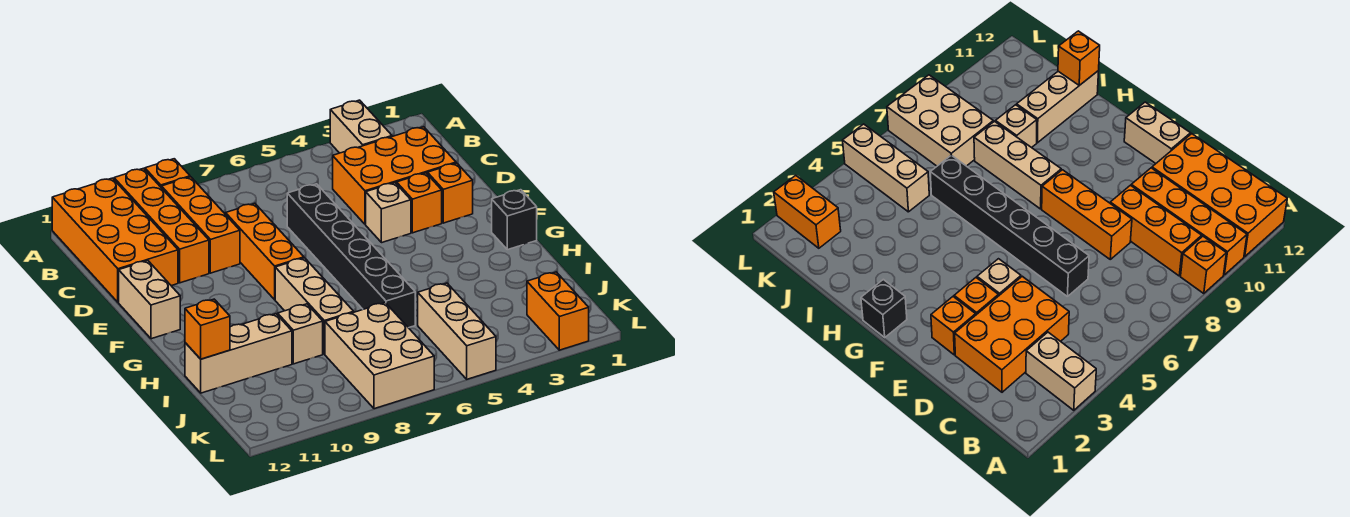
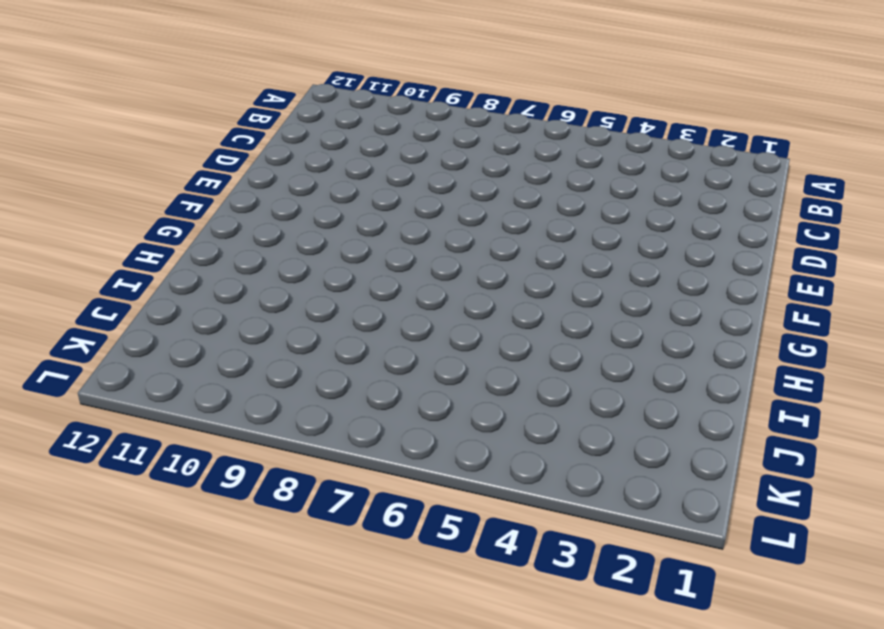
none -> tan brick A3:B3 level 1
none -> orange brick A9 level 1
none -> orange brick A10:D10 level 1

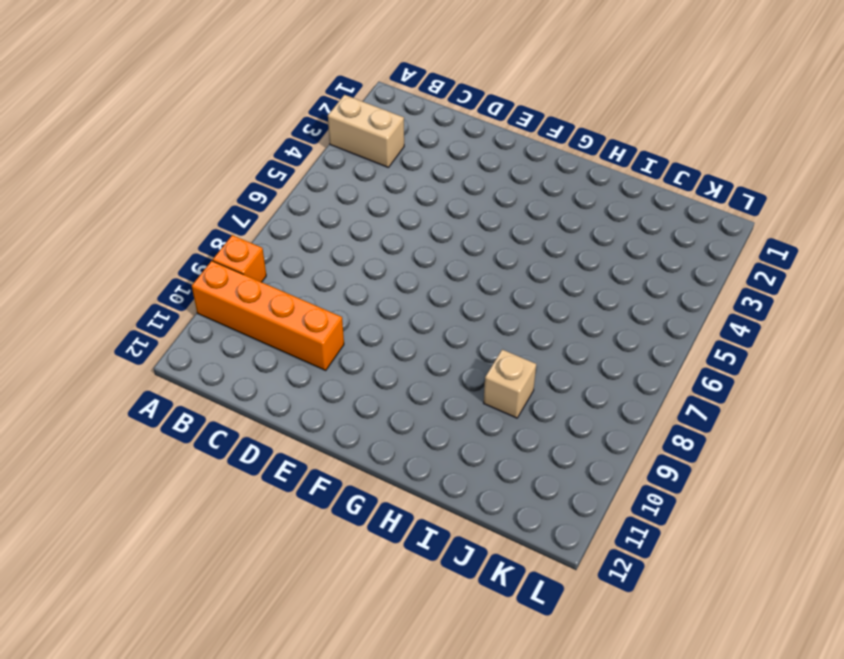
none -> orange brick A11:D12 level 1
none -> orange brick B9:D9 level 1
none -> orange brick C2:D4 level 1

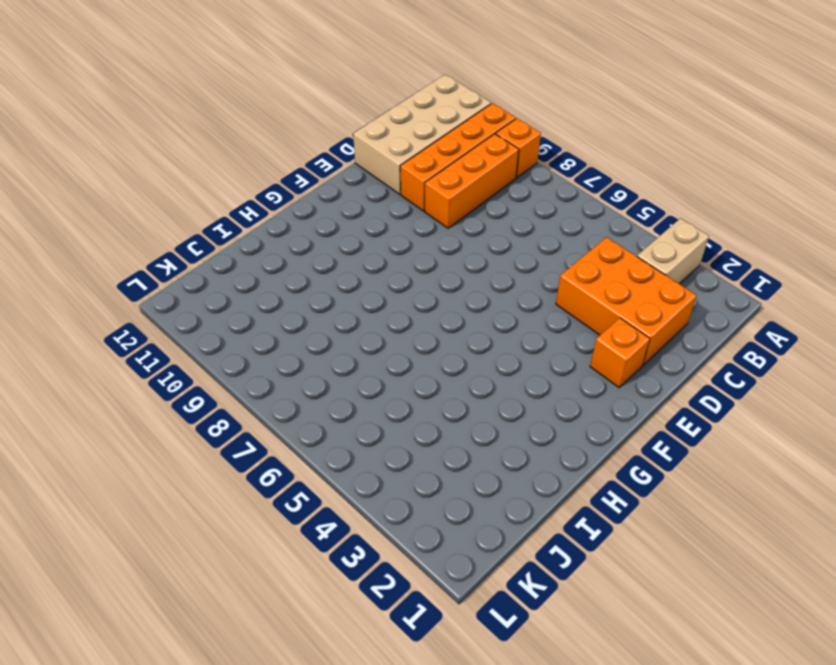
tan brick A11:D12 level 1 -> orange brick A11:D12 level 1
none -> black brick D6:I6 level 1
none -> orange brick D8:F8 level 1
none -> orange brick E3 level 1

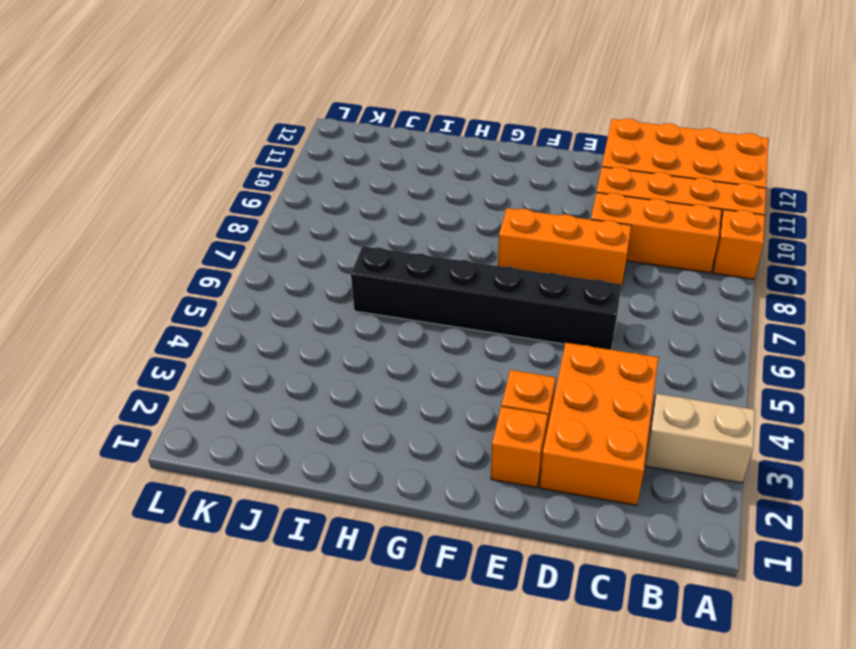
none -> tan brick E4 level 1
none -> tan brick E12:F12 level 1
none -> black brick G1 level 1

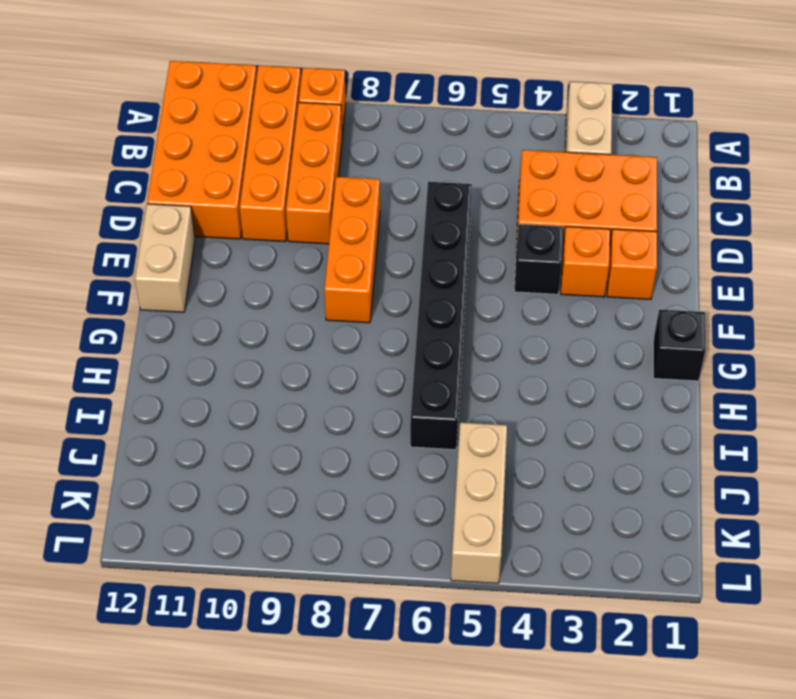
black brick E4 level 1 -> tan brick E4 level 1
none -> tan brick G8:I8 level 1
none -> tan brick I9 level 1
none -> tan brick I10:I12 level 1

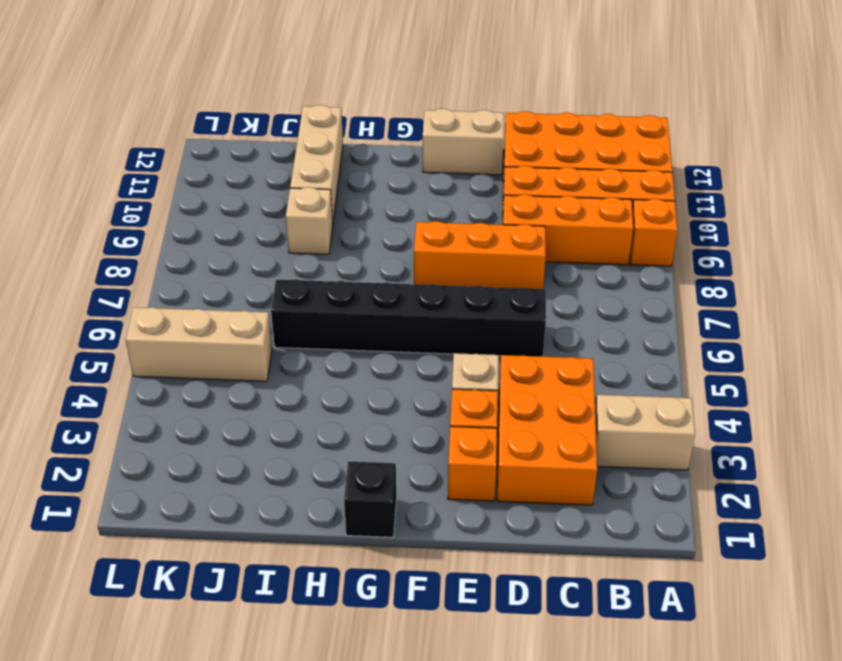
none -> tan brick G8:I8 level 1
none -> tan brick J7:L8 level 1
none -> orange brick K2:L2 level 1

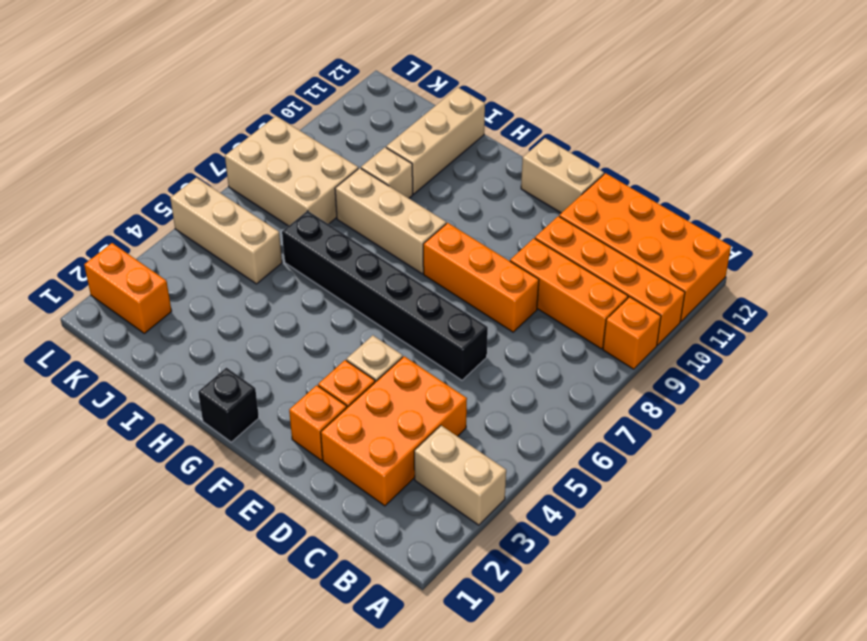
none -> orange brick I12 level 2

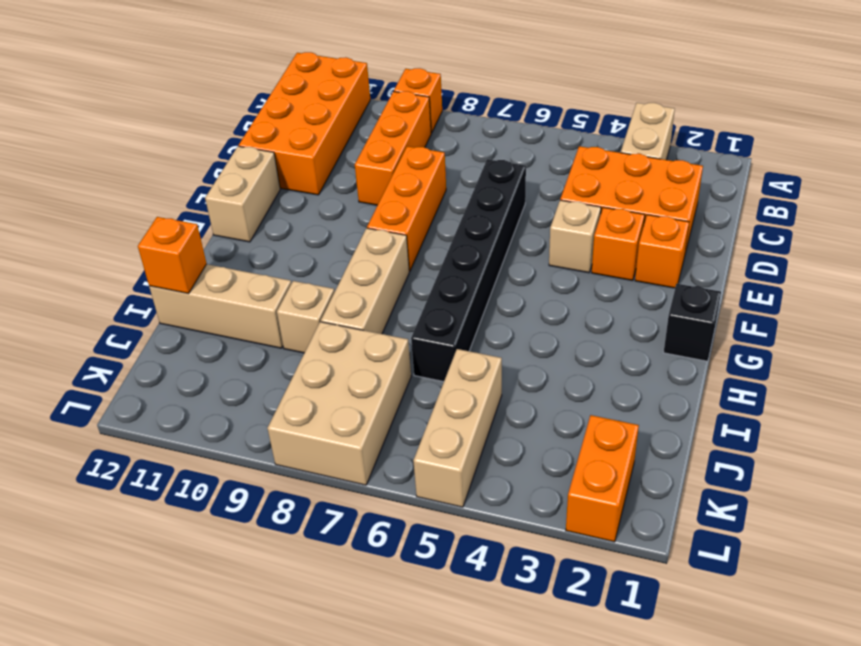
none -> orange brick A10:D10 level 1

